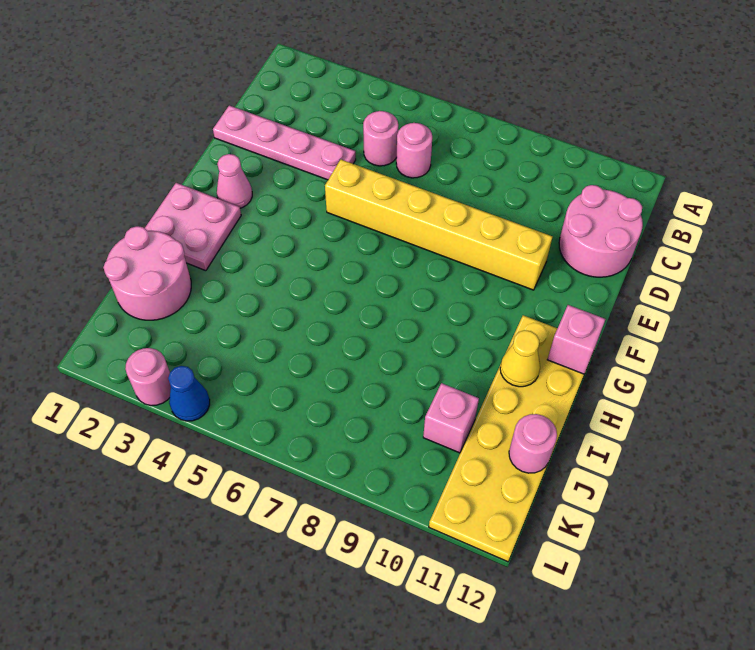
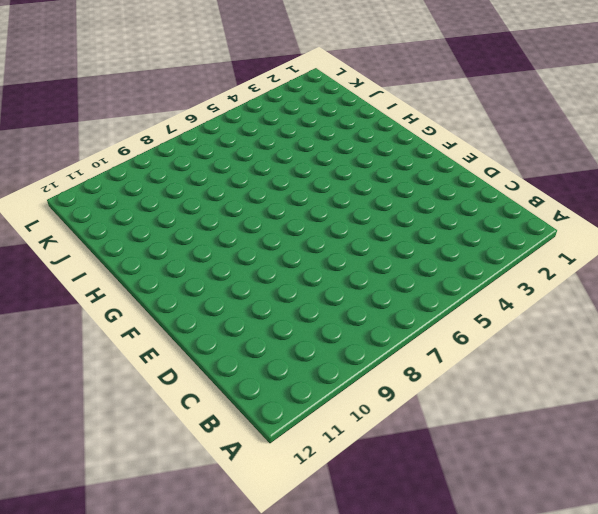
none -> pink round brick C5 level 1
none -> pink round brick C6 level 1
none -> pink round brick C11:D12 level 1

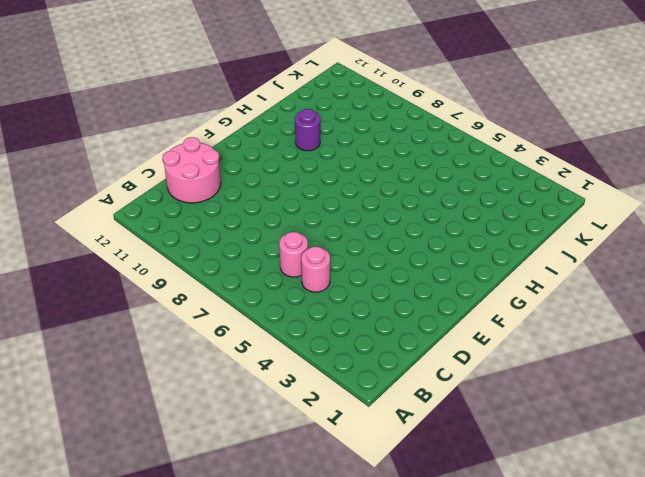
purple round brick H10 level 1 -> none
none -> pink plate D1:D4 level 1
none -> yellow brick E5:E10 level 1
none -> pink cone F2 level 1

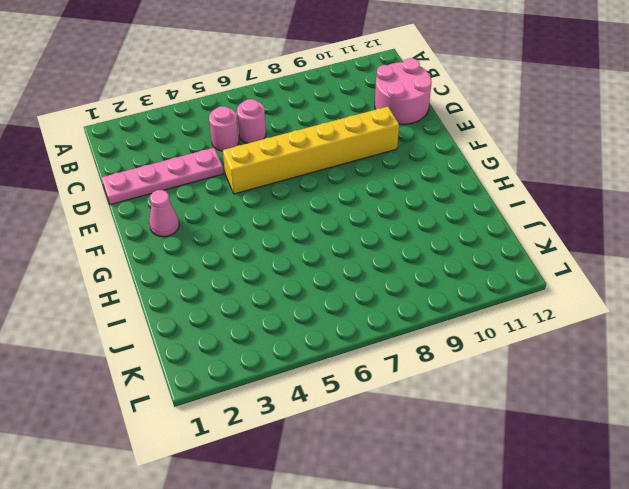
none -> pink plate G1:H2 level 1
none -> yellow plate G11:L12 level 1
none -> pink round brick I1:J2 level 1

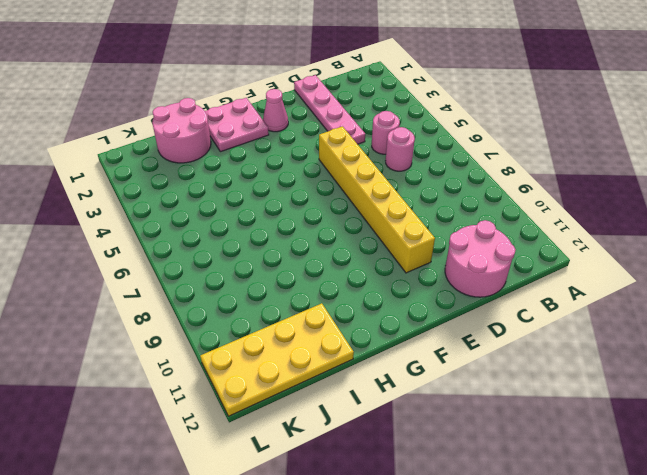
yellow plate I11:L12 level 1 -> yellow plate G11:L12 level 1
none -> pink brick J10 level 1
none -> pink round brick L3 level 1
none -> blue cone L4 level 1

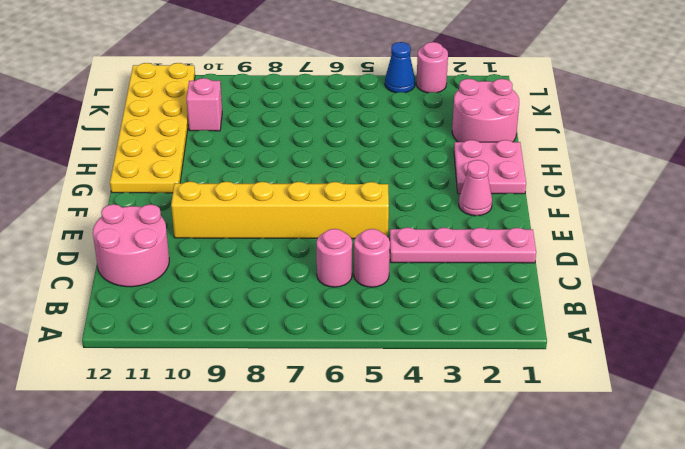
none -> pink brick G12 level 2
none -> yellow cone H11 level 2
none -> pink round brick J12 level 2

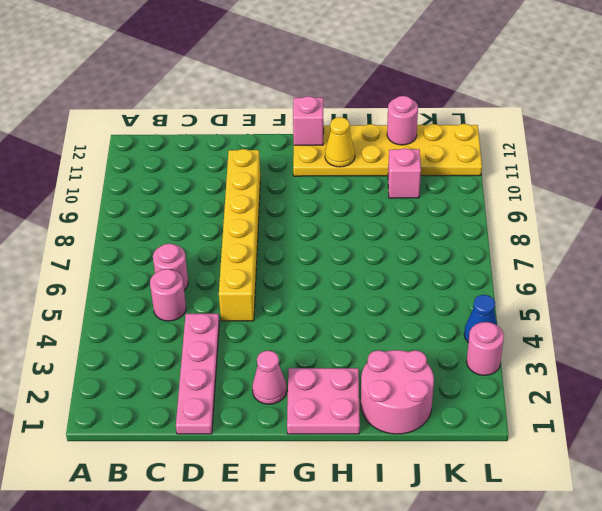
none -> pink round brick C11:D12 level 1

